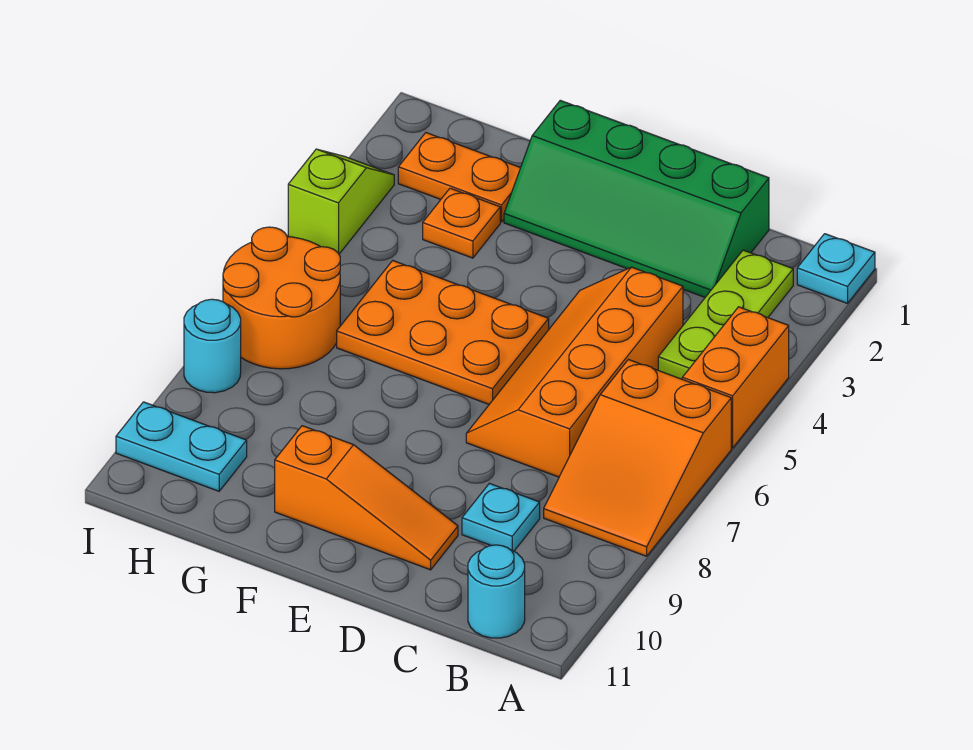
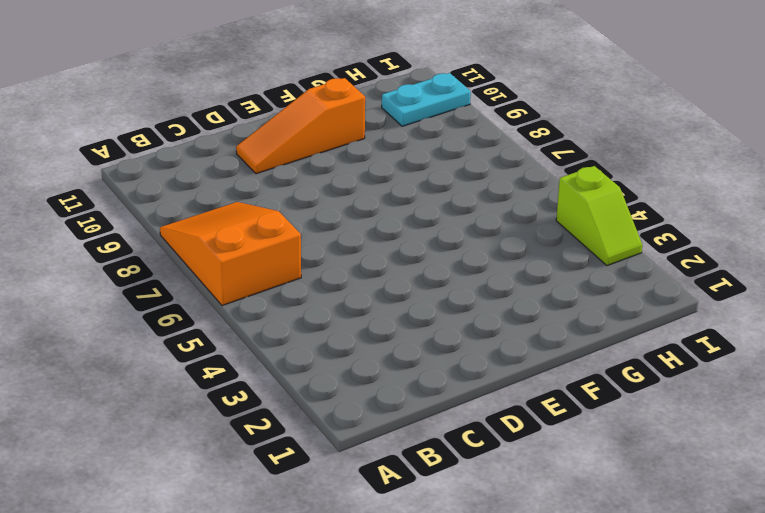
none -> cyan plate A1 level 1
none -> orange brick A4:A5 level 1
none -> lime plate B2:B4 level 1

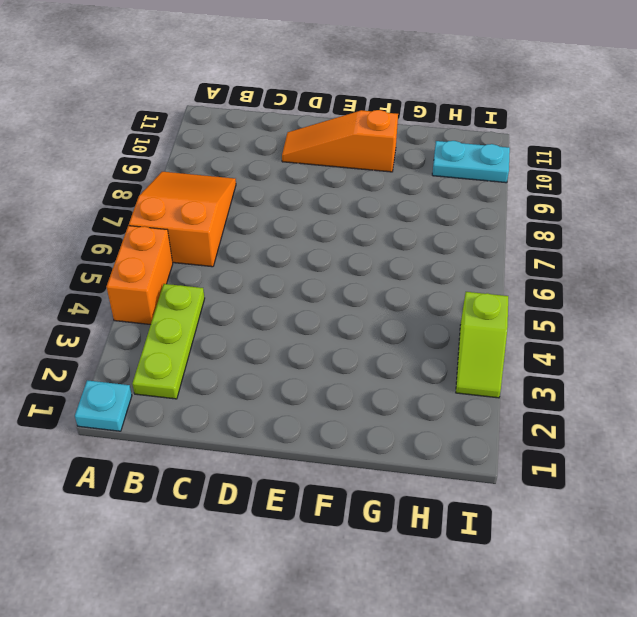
none -> cyan round brick B11 level 1
none -> green slope C1:F2 level 1 top 1
none -> orange slope C4:D7 level 1 top C

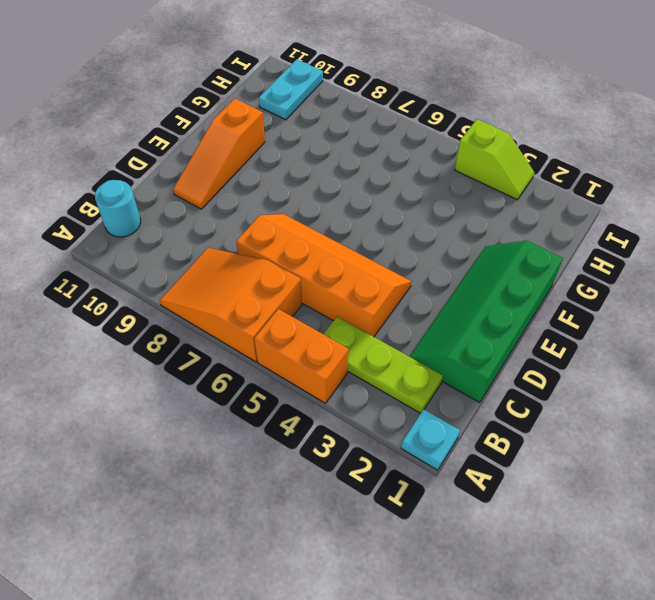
none -> cyan plate C9 level 1
none -> orange plate E5:G6 level 1
none -> orange plate G2:H2 level 1

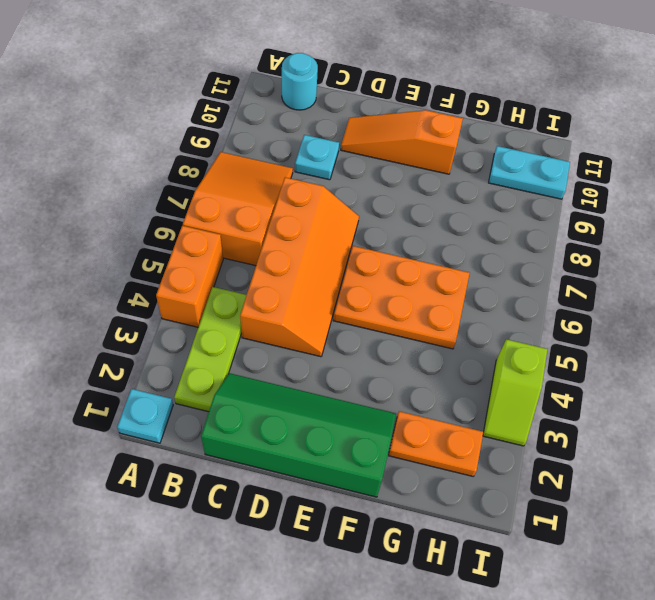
none -> orange plate G3 level 1
none -> orange round brick H6:I7 level 1
none -> cyan round brick I8 level 1

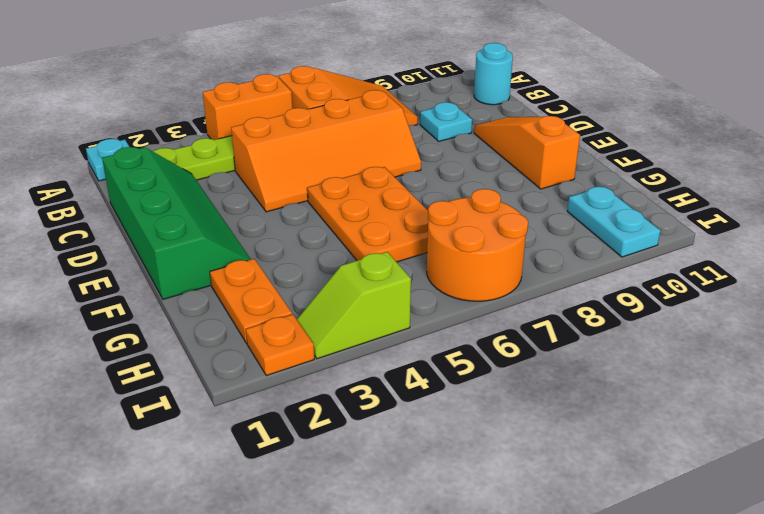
orange plate I2 level 1 -> orange plate G3 level 1
none -> cyan round brick I8 level 1

